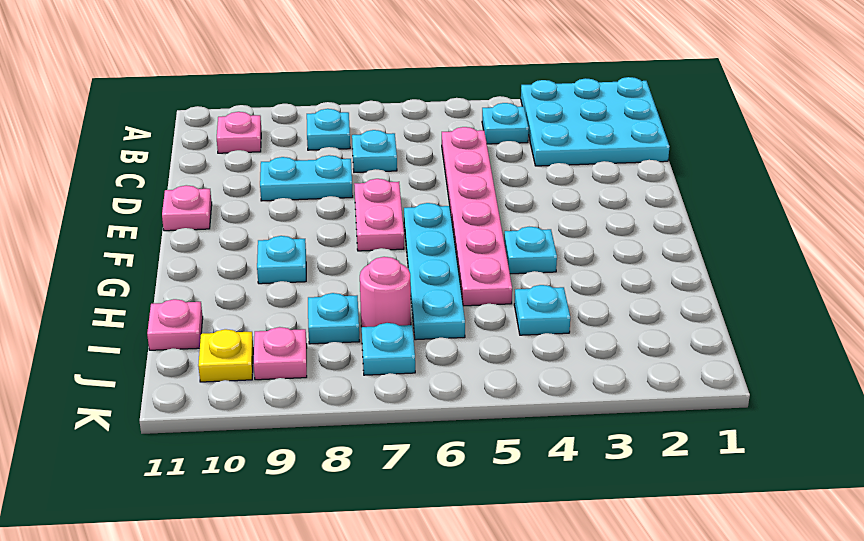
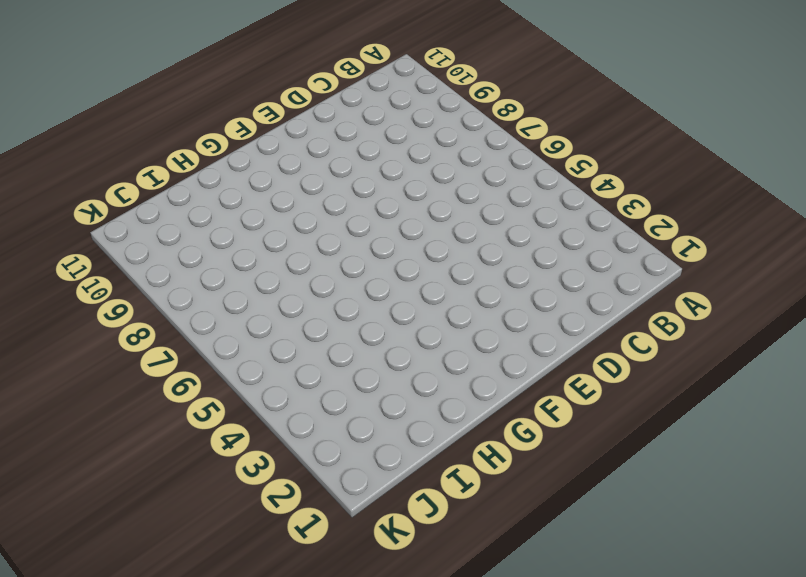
none -> cyan plate A1:C3 level 1
none -> cyan plate B4 level 1
none -> cyan plate B8 level 1

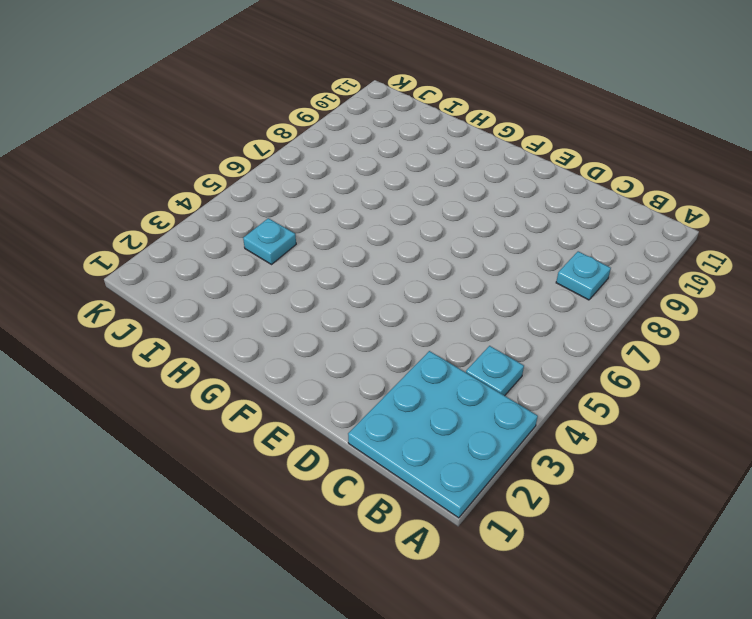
none -> pink plate B10 level 1
none -> pink plate C5:H5 level 1
none -> cyan plate C7 level 1

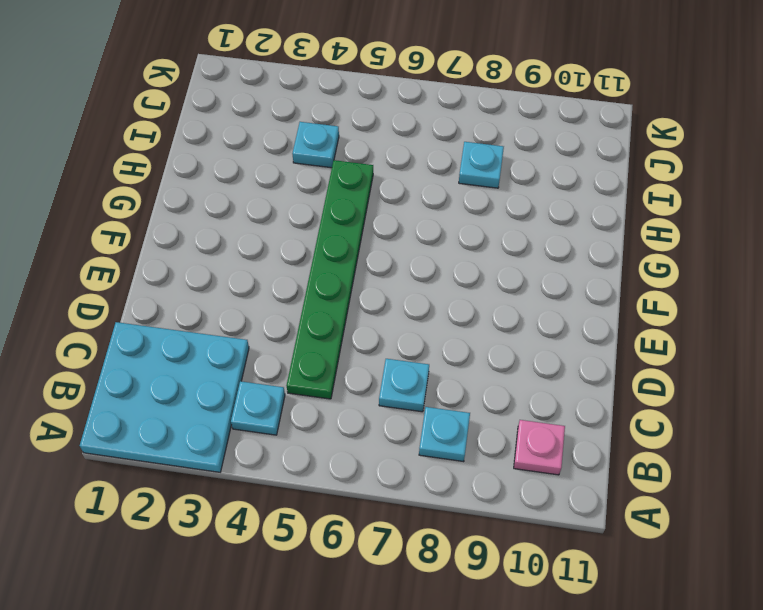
green plate C5:H5 level 1 -> pink plate C5:H5 level 1
none -> cyan plate D8:D9 level 1
none -> pink plate E7:F7 level 1
none -> pink plate E11 level 1

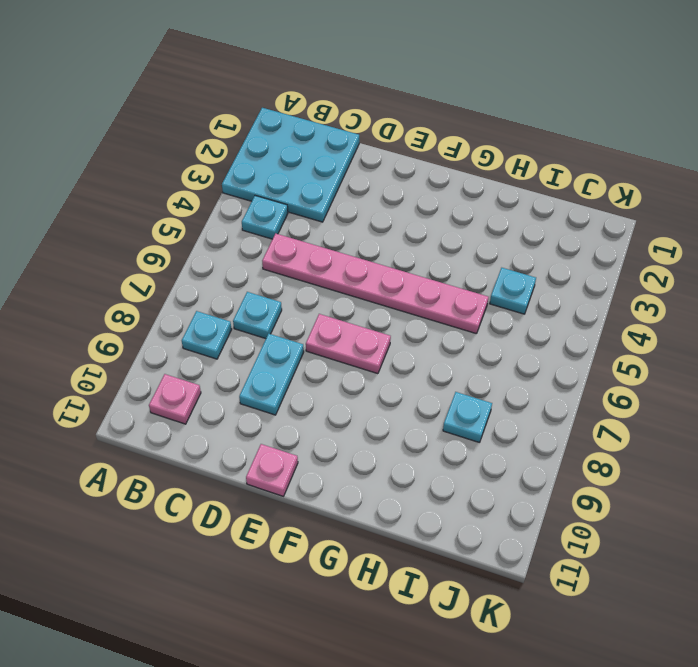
none -> cyan plate F6:I6 level 1
none -> cyan plate G4 level 1
none -> cyan plate G9 level 1

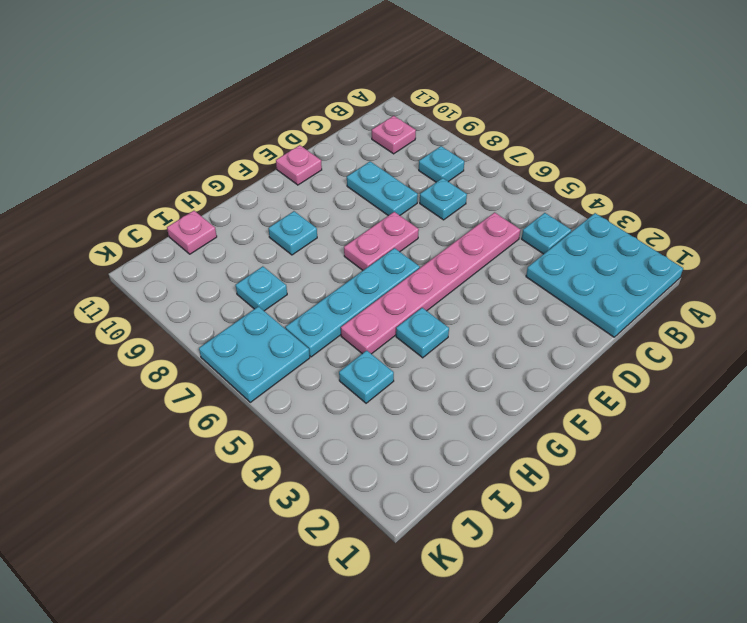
cyan plate J6:K7 level 1 -> cyan plate J7 level 1
none -> pink round brick I7 level 1
none -> pink plate J9 level 1
none -> yellow plate J10 level 1

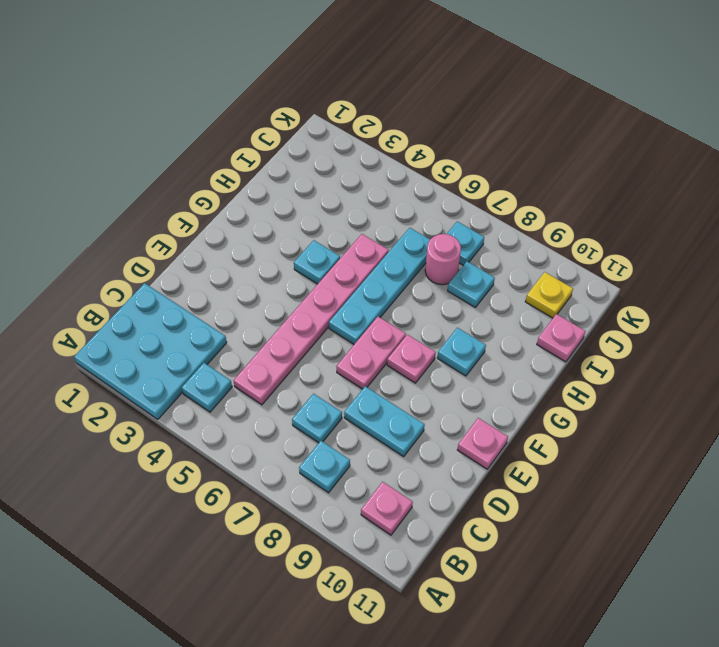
pink plate F8 level 1 -> pink plate J9 level 1
none -> cyan plate I4 level 1

